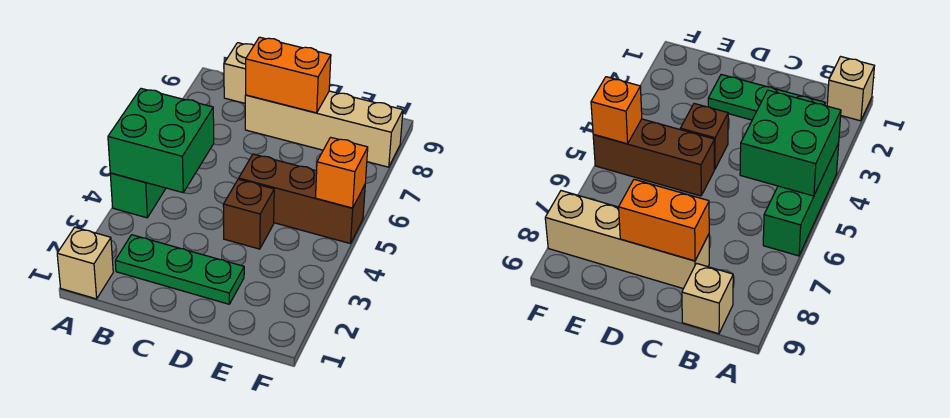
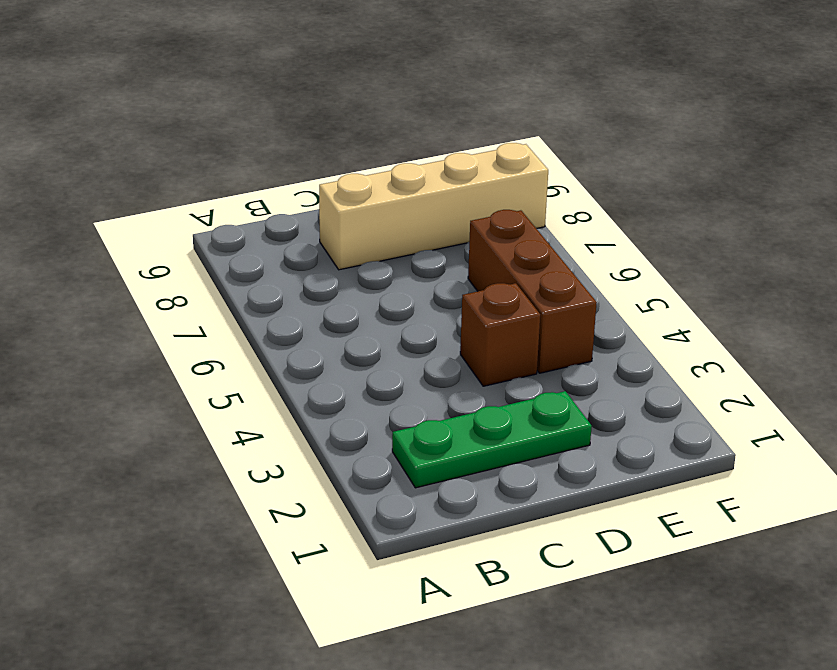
brown brick E4:E6 level 1 -> brown brick D5:F5 level 1
none -> tan brick A1 level 1
none -> green brick A4:A6 level 1

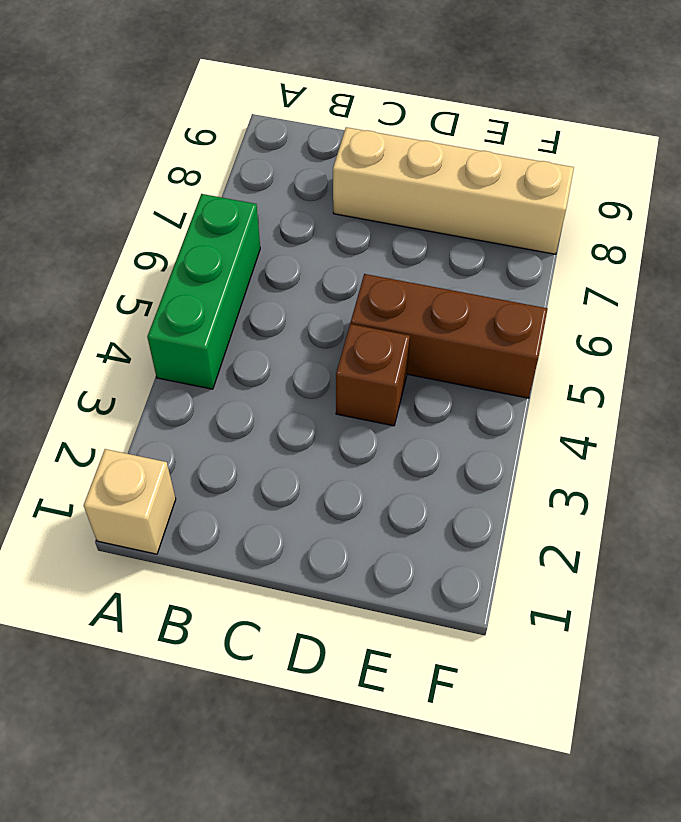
none -> green plate B2:D2 level 1
none -> tan brick B9 level 1

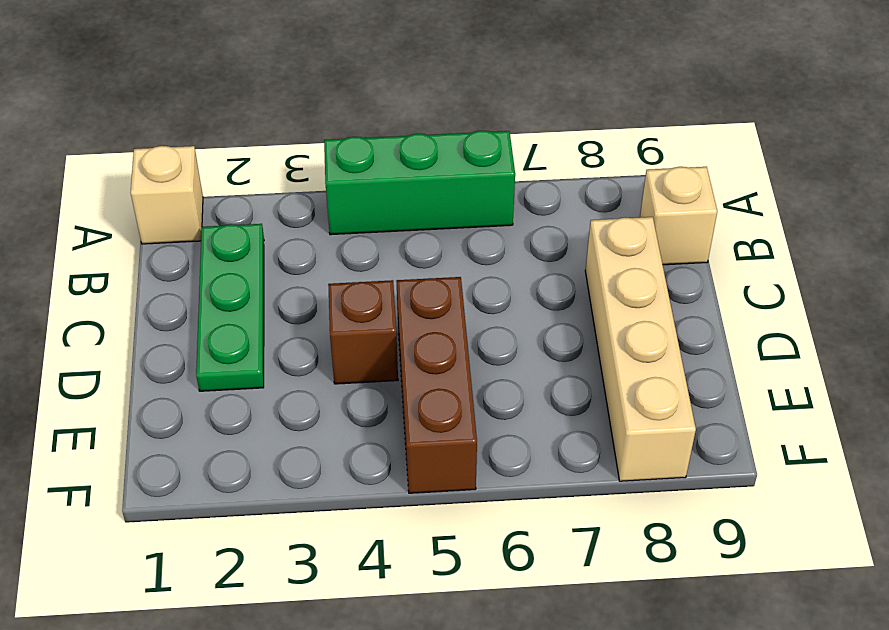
none -> green brick A4:B5 level 2
none -> orange brick C8:D8 level 2

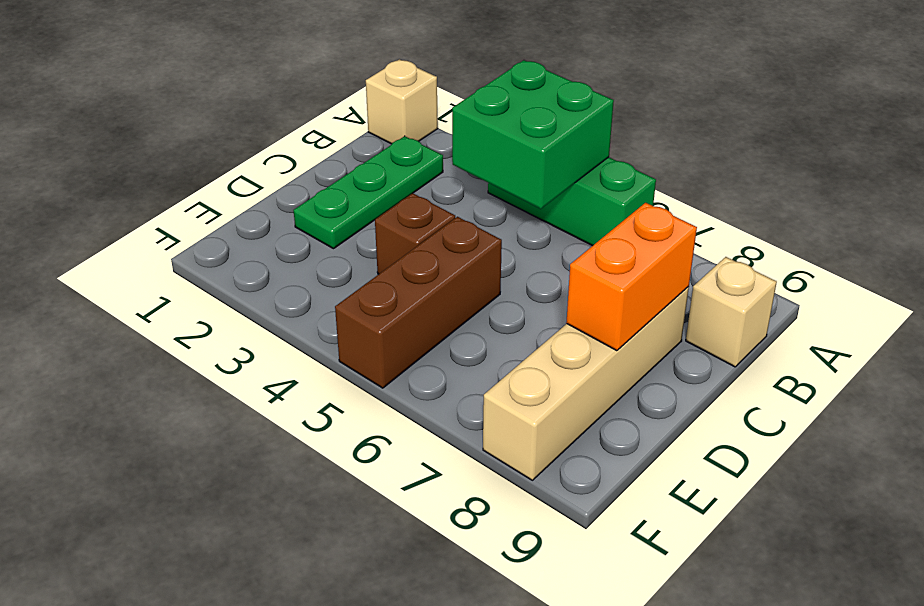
none -> orange brick F5 level 2

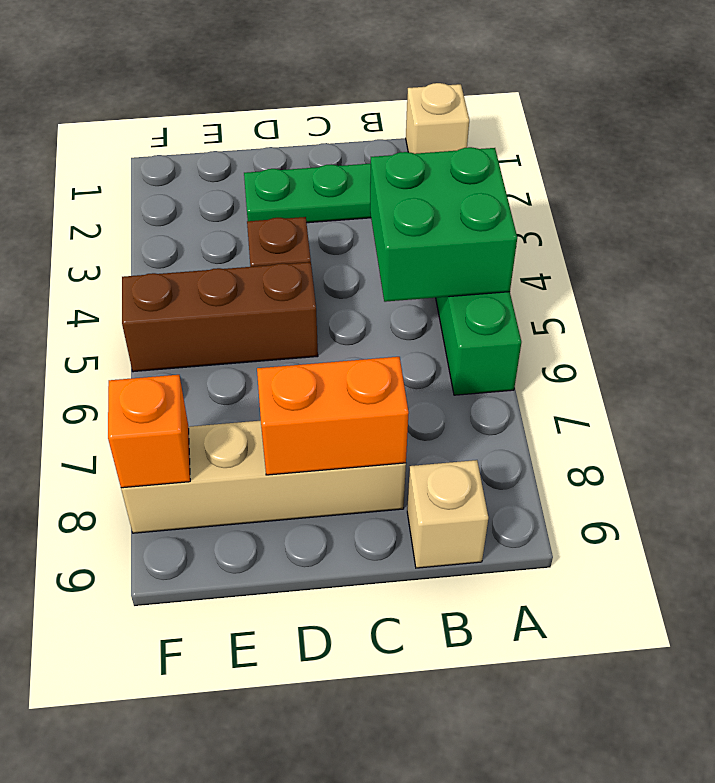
orange brick F8 level 2 -> orange brick F5 level 2

